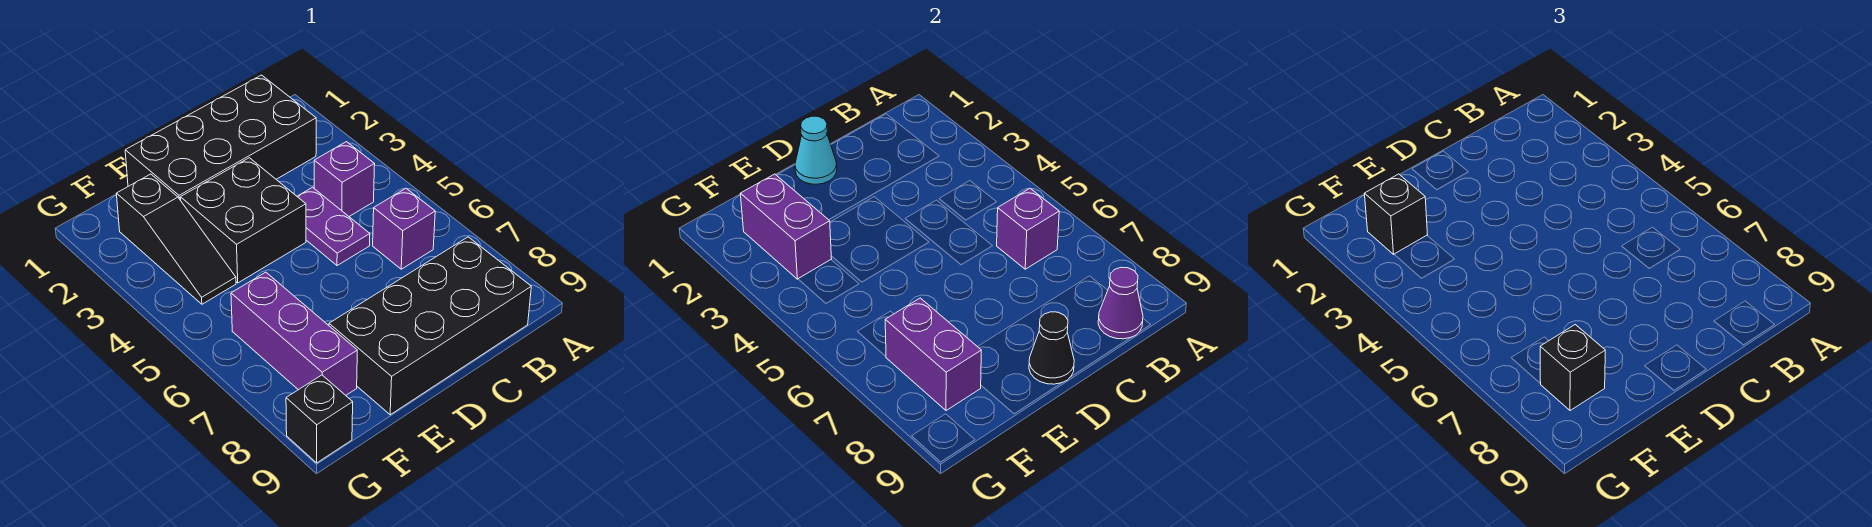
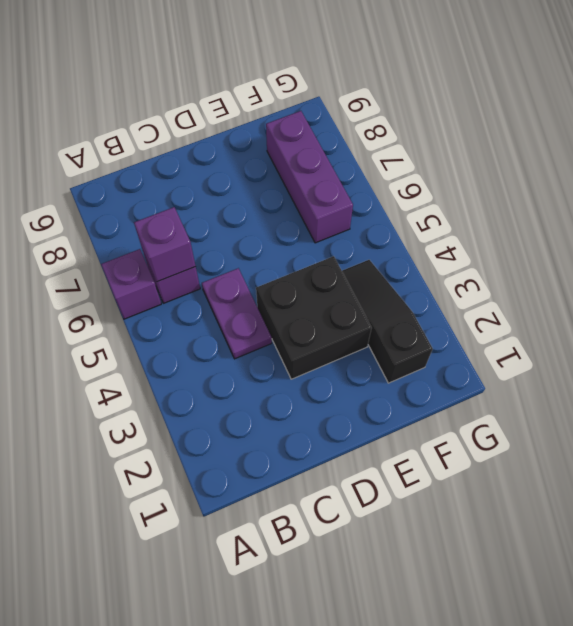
purple brick A6 level 1 -> purple brick B4 level 1
none -> black brick B1:E2 level 1
none -> black brick B8:E9 level 1
none -> black brick G9 level 1

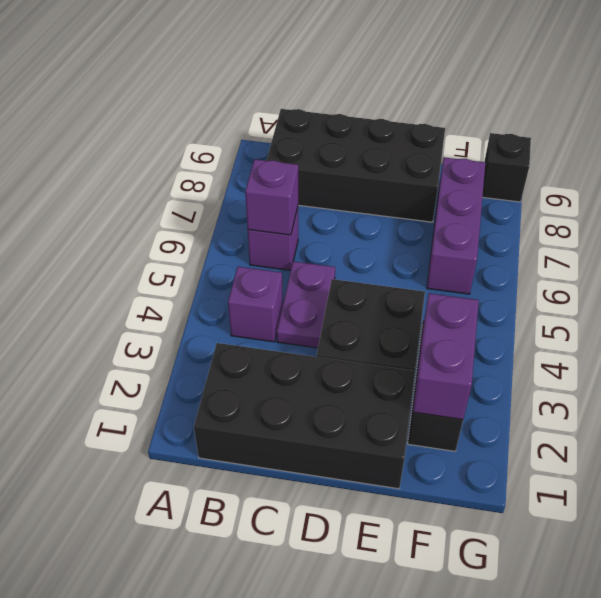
none -> purple cone B9 level 2
none -> cyan cone D1 level 2
none -> black cone D9 level 2

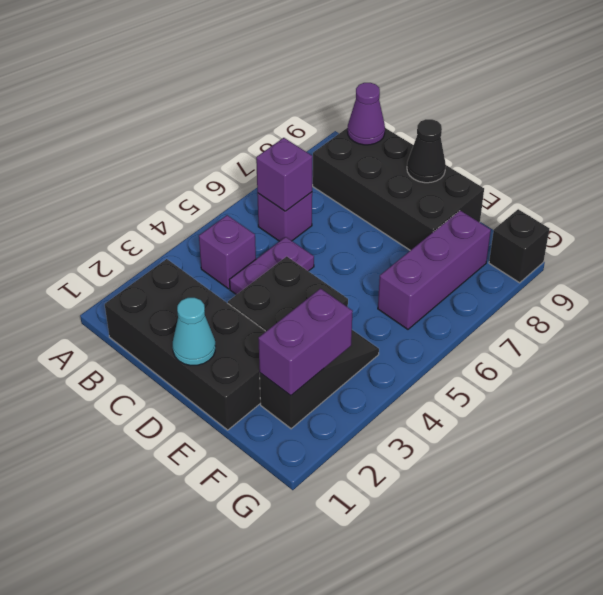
none -> purple brick F7:F8 level 2
none -> black brick F2 level 3
none -> black brick F8 level 3

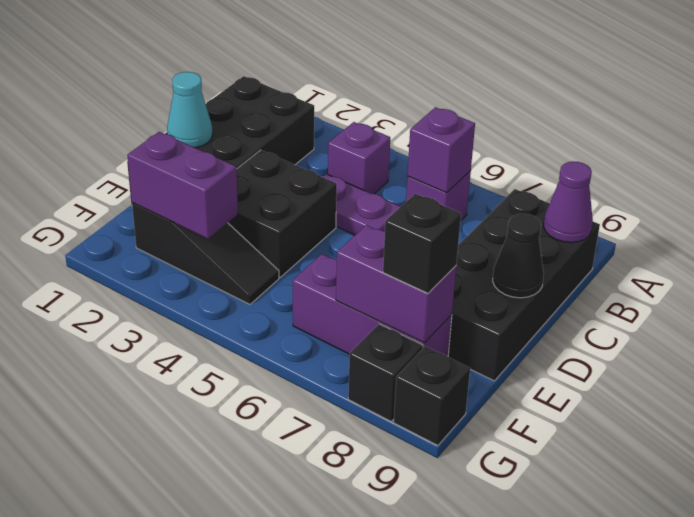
black brick G8 level 1 -> black brick F2 level 3

